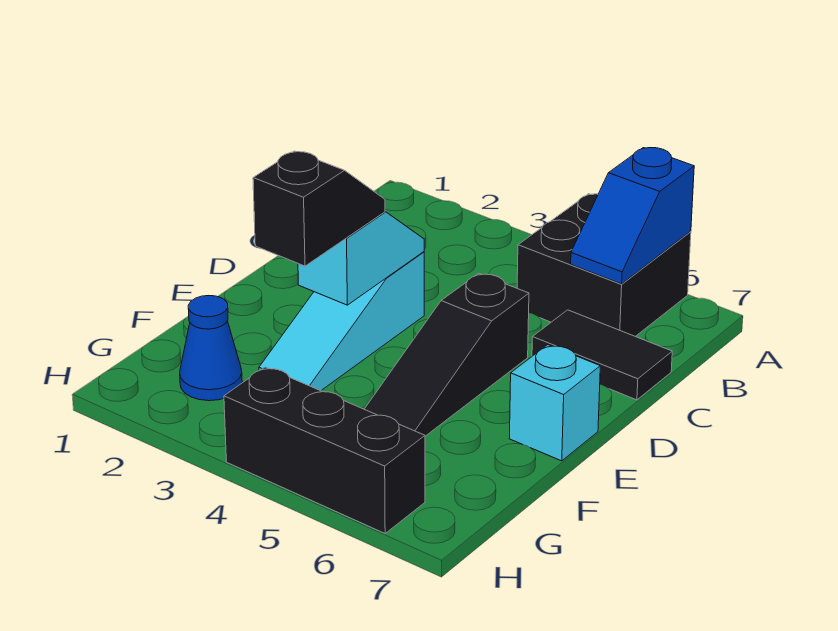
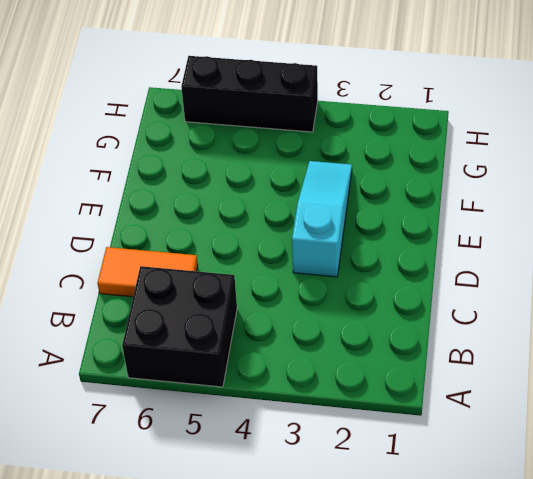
orange tile C6:C7 level 1 -> black tile C6:C7 level 1
none -> black slope D5:F5 level 1 top D
none -> cyan brick E7 level 1

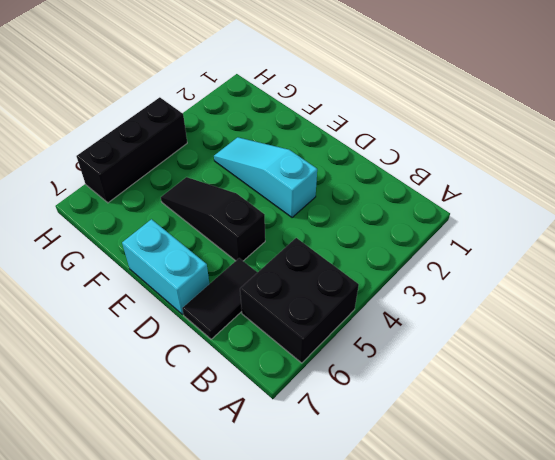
cyan brick D7:E7 level 1 -> cyan brick E7 level 1
none -> blue cone G2 level 1
none -> blue slope A6:B6 level 2 top A

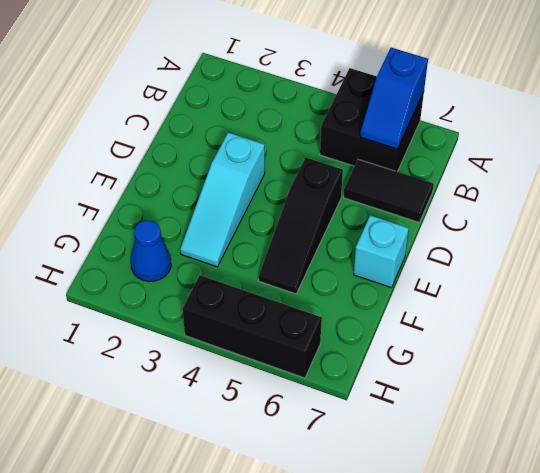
none -> cyan slope D3:E3 level 2 top E
none -> black slope E3:F3 level 3 top F

